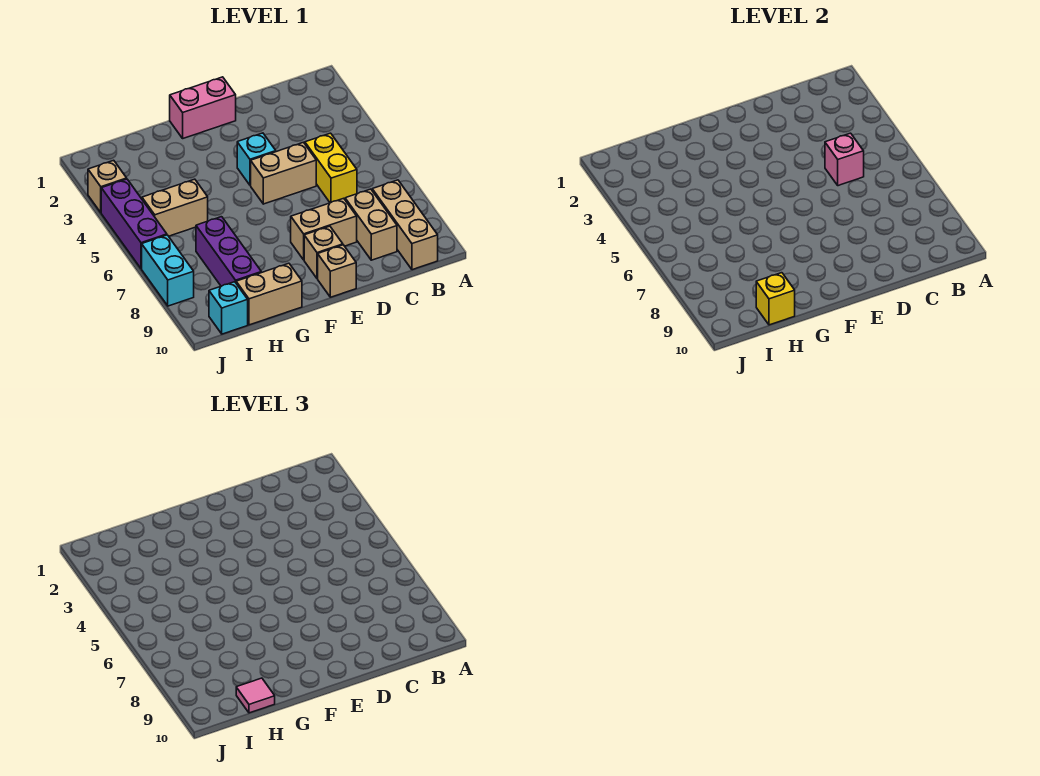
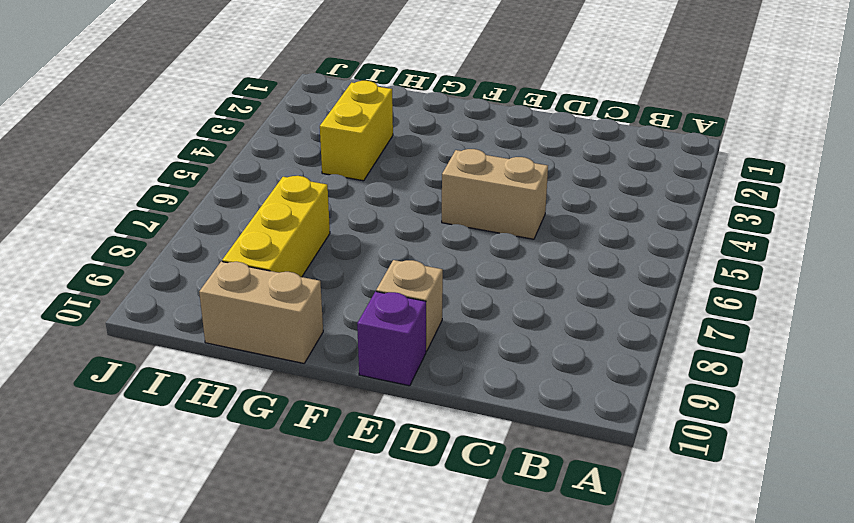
purple brick E10 level 1 -> tan brick E10 level 1
yellow brick H3:H4 level 1 -> yellow brick C5:C6 level 1
yellow brick H7:H9 level 1 -> purple brick H7:H9 level 1
none -> tan brick B8:B10 level 1
none -> tan brick C8:C9 level 1
none -> tan brick D8:E8 level 1

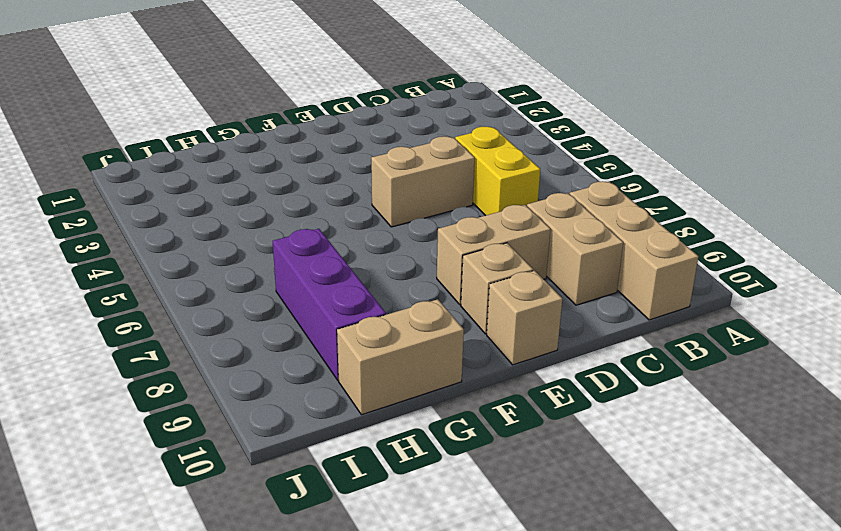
none -> pink brick E1:F1 level 1
none -> cyan brick E4 level 1
none -> tan brick H5:I5 level 1

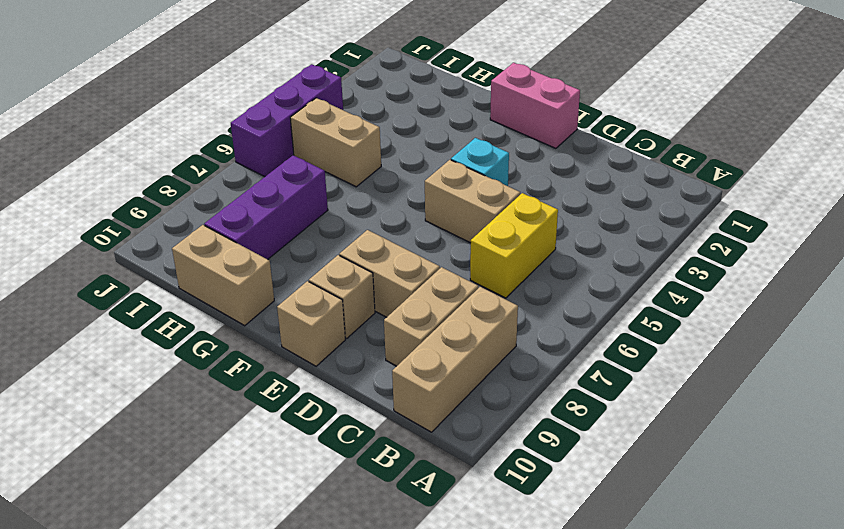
none -> cyan brick I10 level 1
none -> tan brick J3 level 1
none -> cyan brick J7:J8 level 1

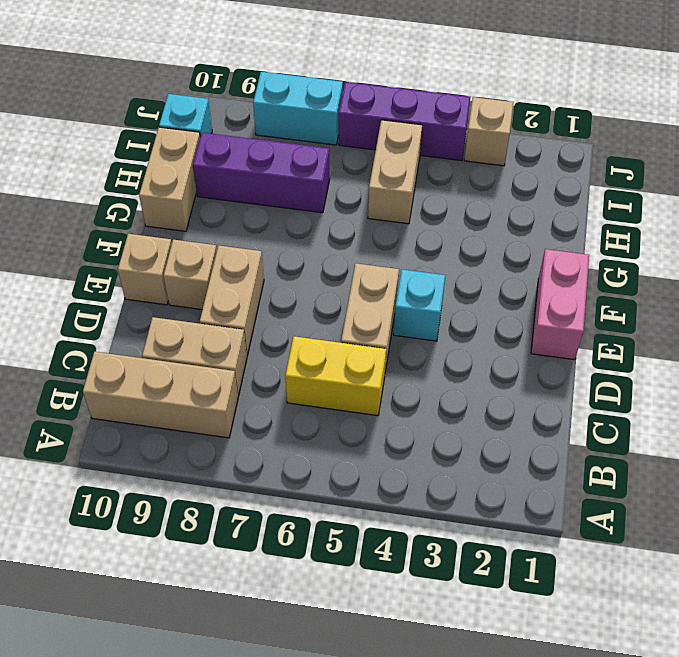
none -> pink brick C5 level 2
none -> yellow brick H10 level 2
none -> pink tile H10 level 3

